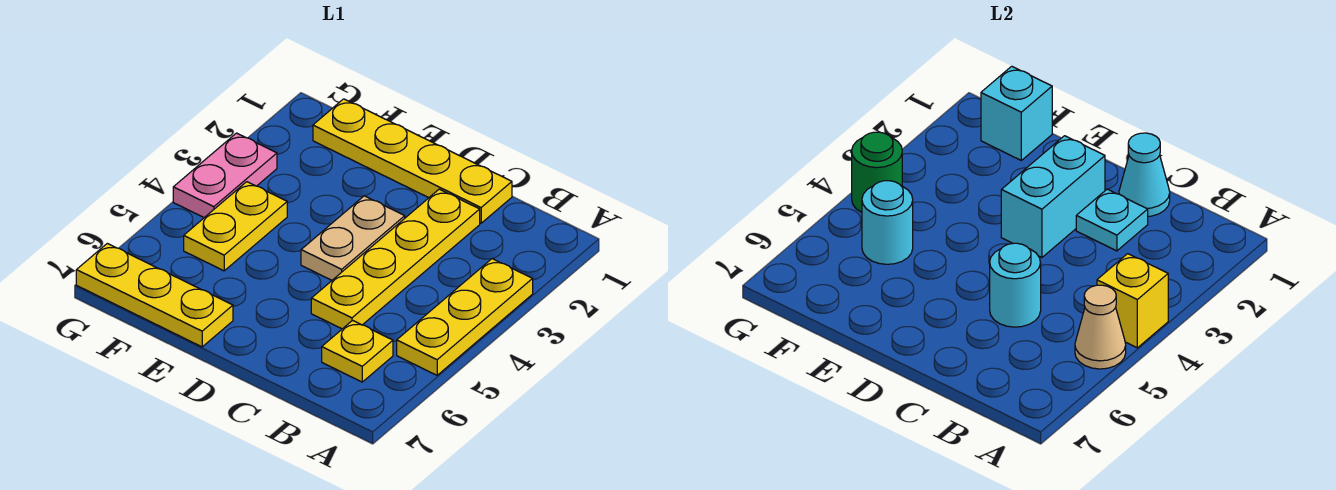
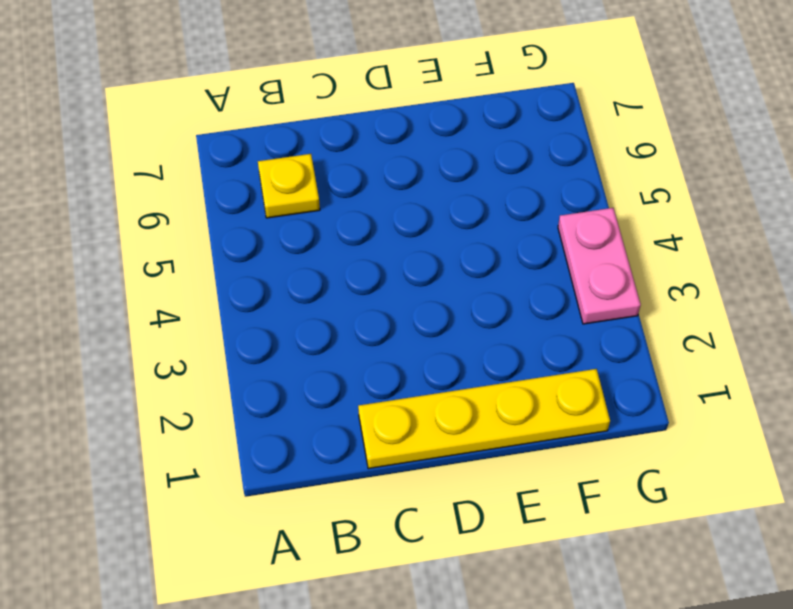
none -> yellow plate A3:A5 level 1
none -> yellow plate C2:C5 level 1
none -> tan plate D3:D4 level 1

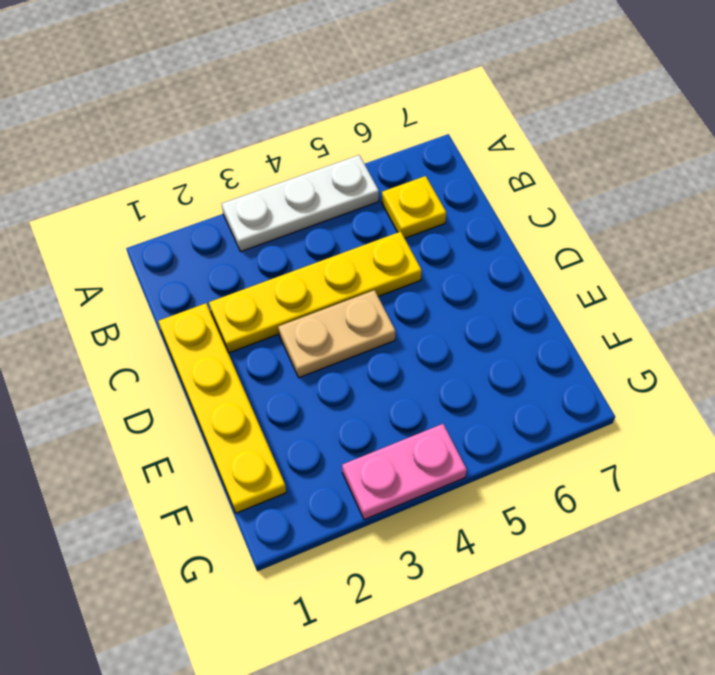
white plate A3:A5 level 1 -> yellow plate A3:A5 level 1
none -> yellow plate E7:G7 level 1
none -> yellow plate F4:F5 level 1
none -> yellow brick A4 level 2

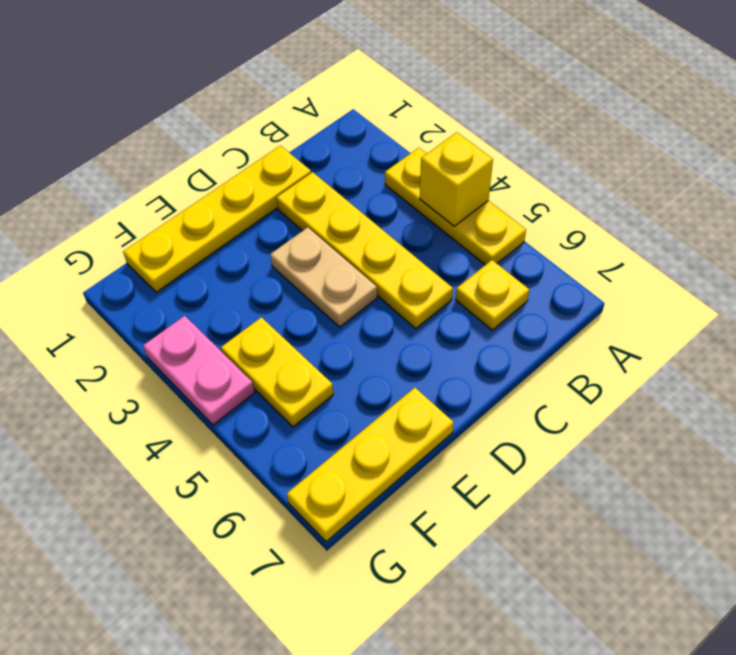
none -> tan cone A5 level 2
none -> cyan cone C1 level 2
none -> cyan plate C2 level 2

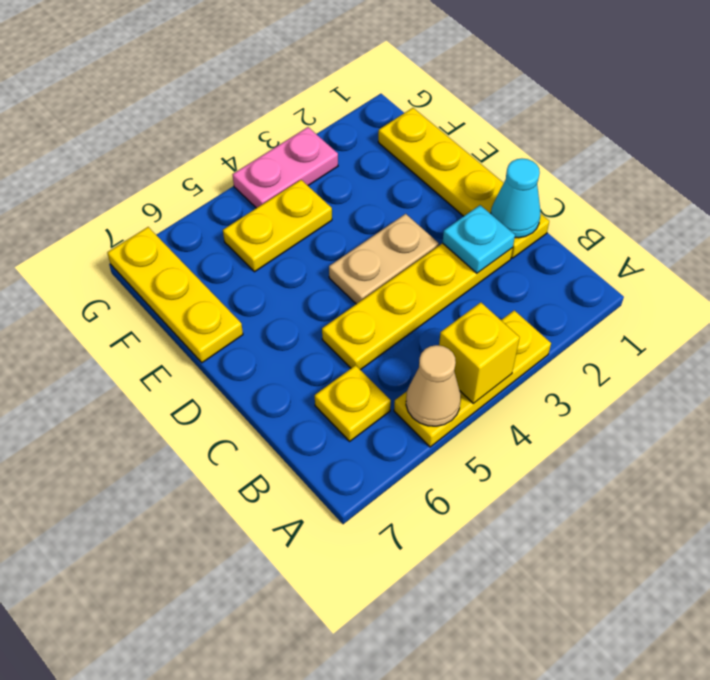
none -> cyan round brick C5 level 2
none -> cyan brick D2:D3 level 2
none -> cyan brick F1 level 2

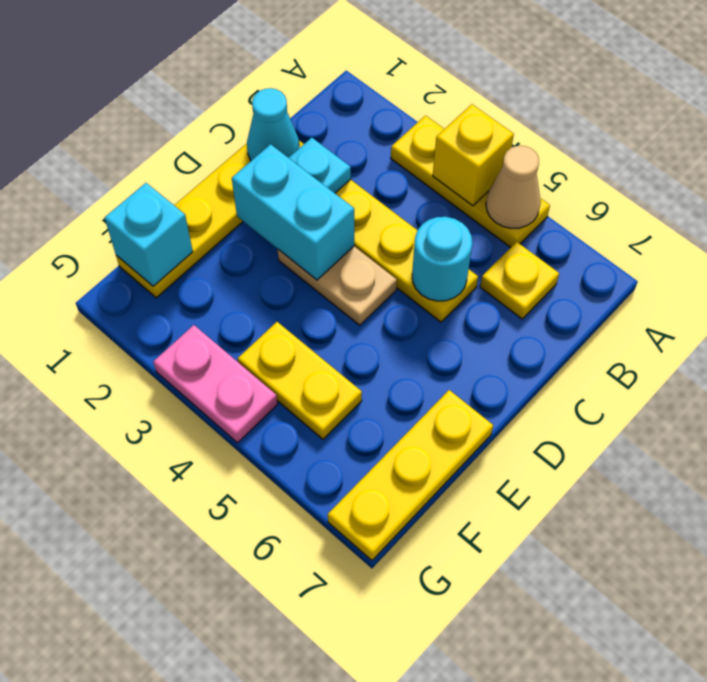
none -> cyan round brick F5 level 2
none -> green round brick G4 level 2

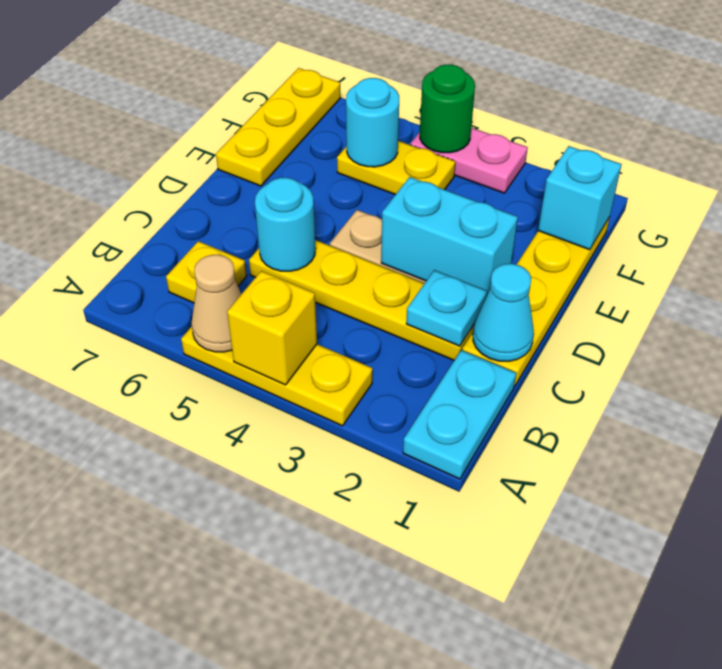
cyan plate A1:B1 level 1 -> none

